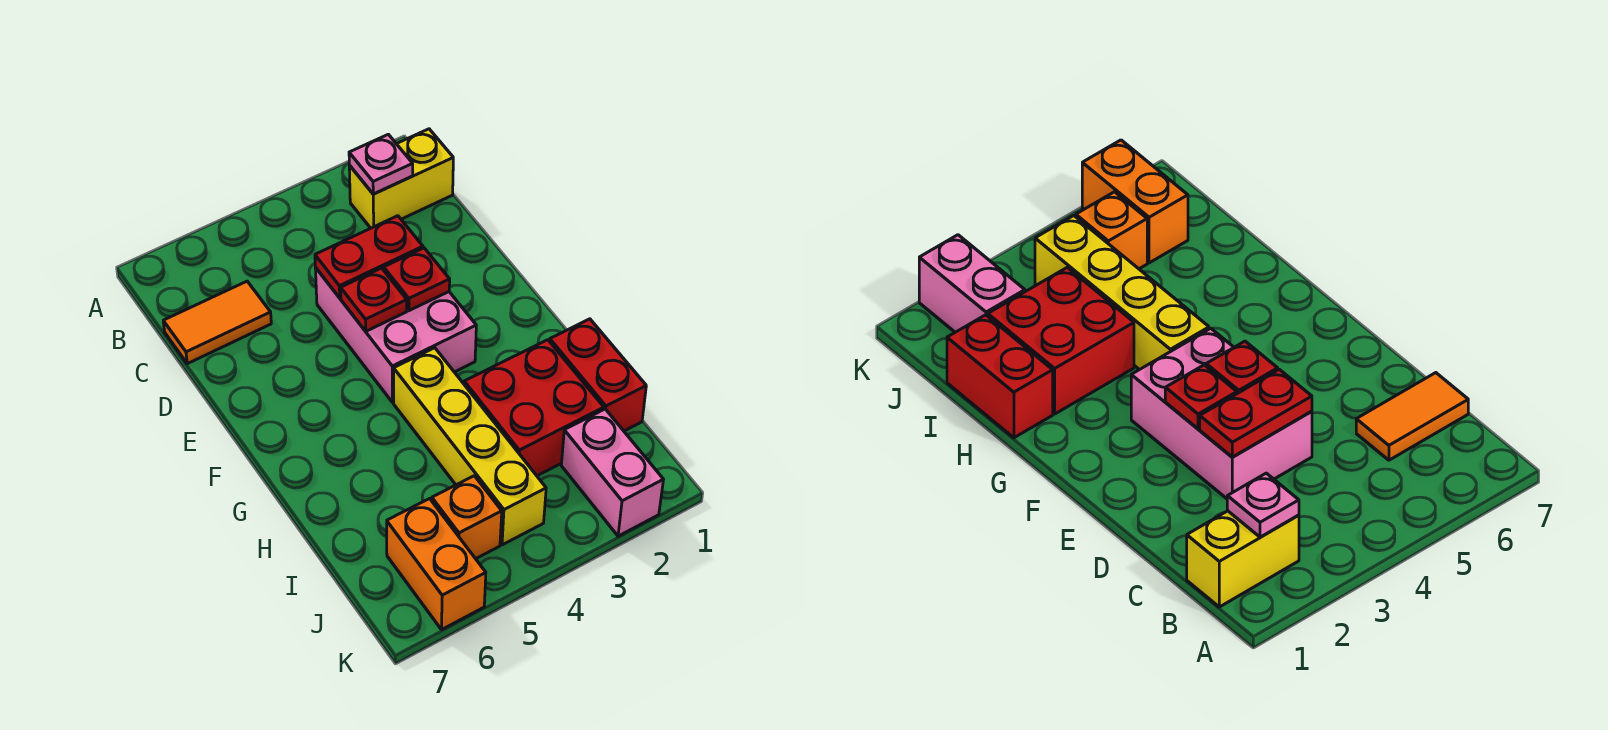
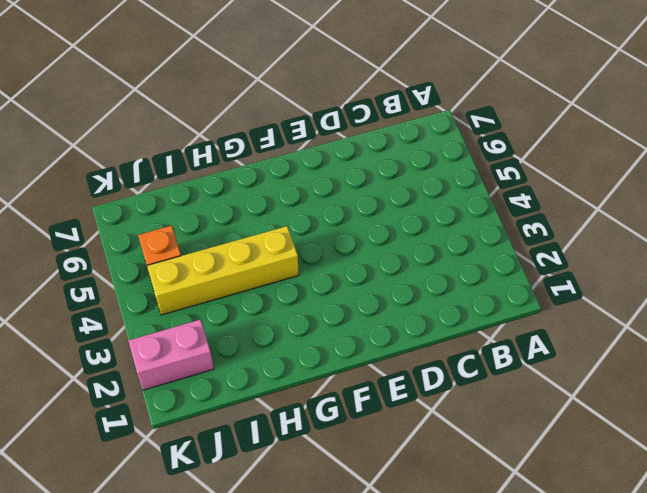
none -> yellow brick B1:B2 level 1
none -> orange tile C6:C7 level 1
none -> pink brick D3:F4 level 1

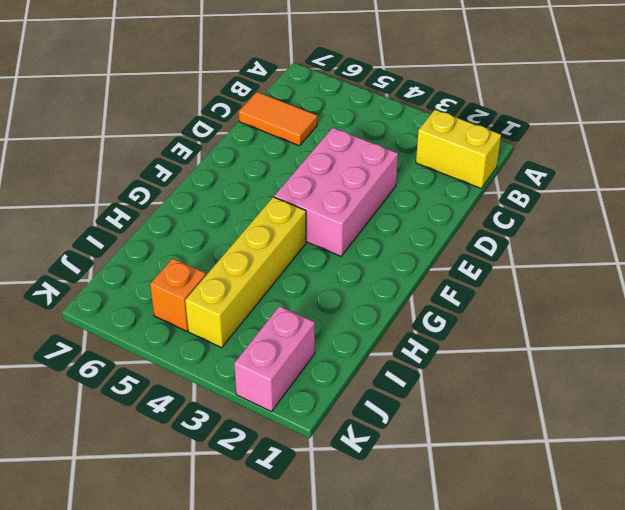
none -> red brick H1:I1 level 1
none -> red brick H2:I3 level 1
none -> orange brick J6:K6 level 1

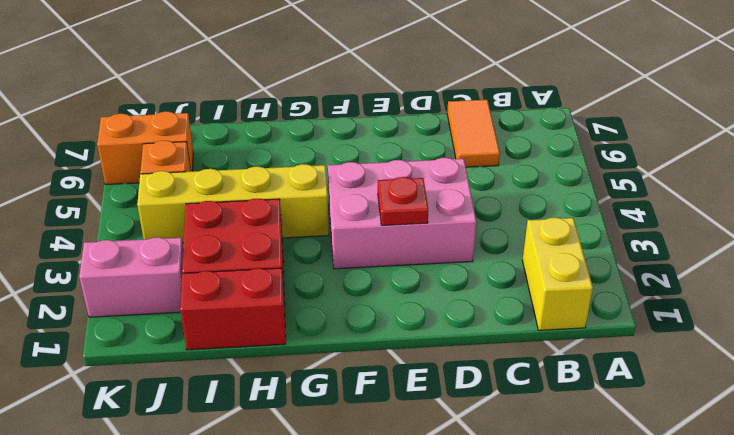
none -> pink plate B2 level 2
none -> red plate D3:D4 level 2
none -> red plate E4 level 2

